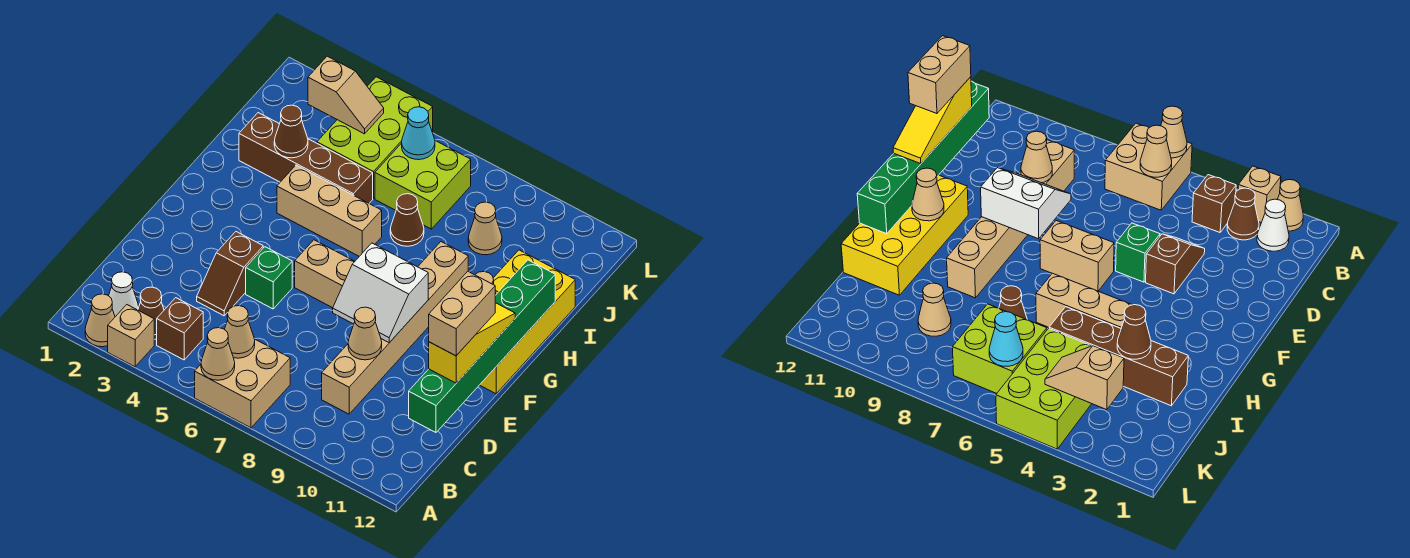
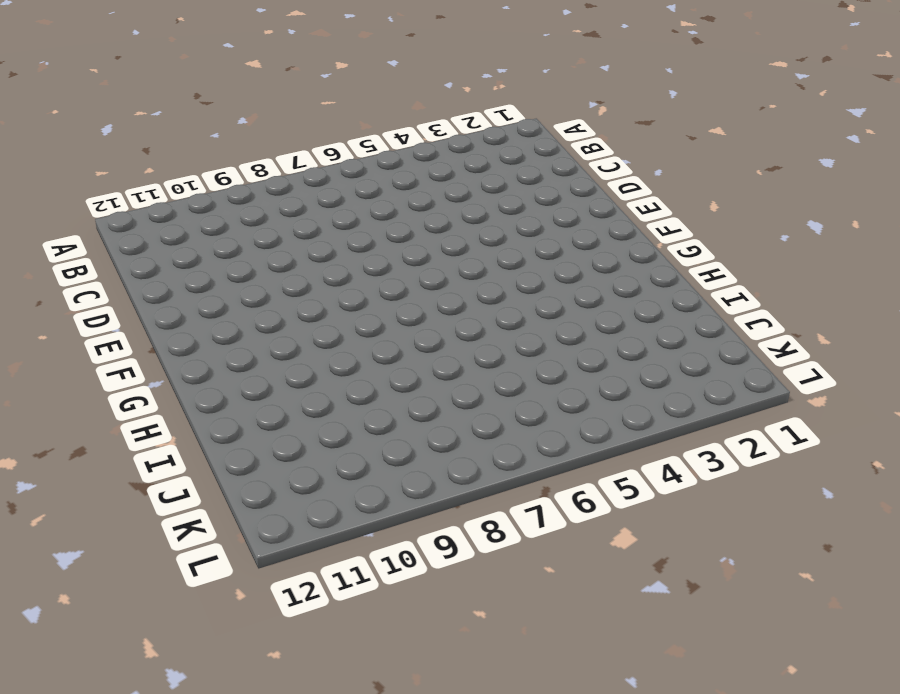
none -> tan cone A2 level 1
none -> tan brick A3 level 1
none -> tan brick A6:B7 level 1

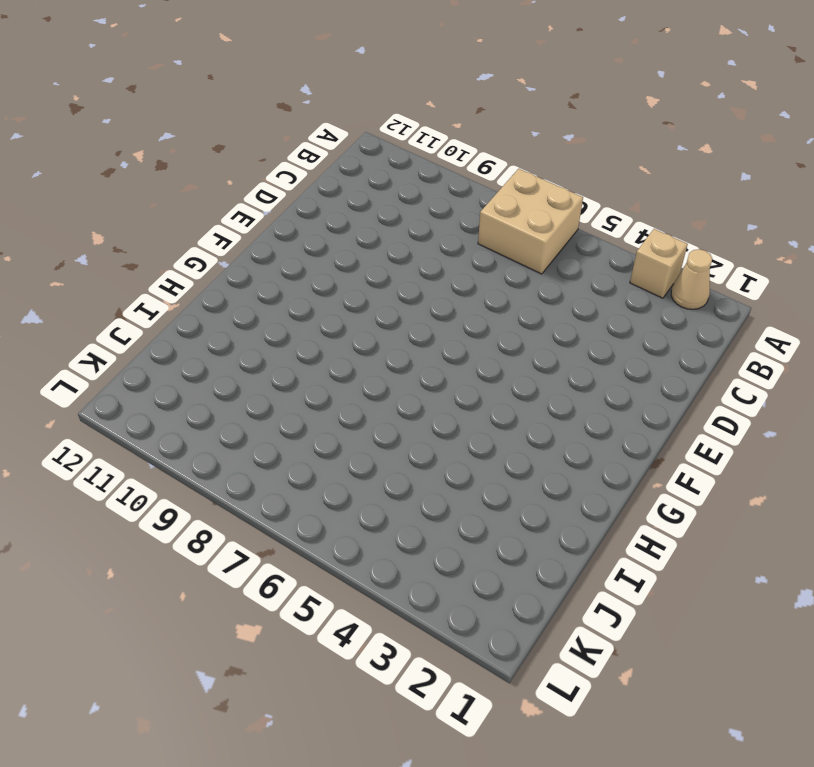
none -> white cone B2 level 1
none -> brown cone B3 level 1
none -> brown brick B4 level 1

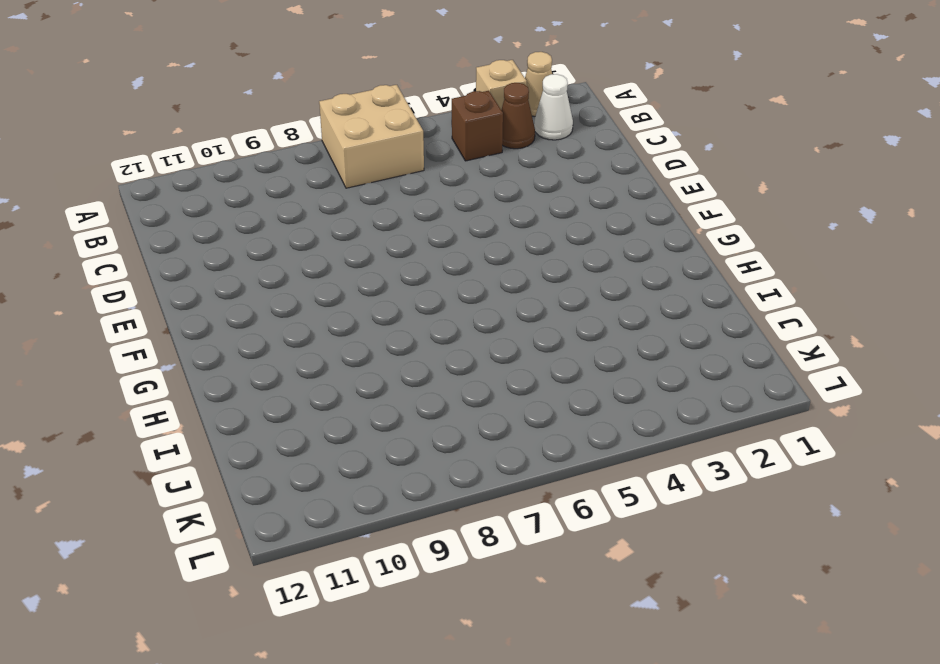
none -> tan brick C9:H9 level 1
none -> brown slope D4:E4 level 1 top E
none -> green brick E5 level 1

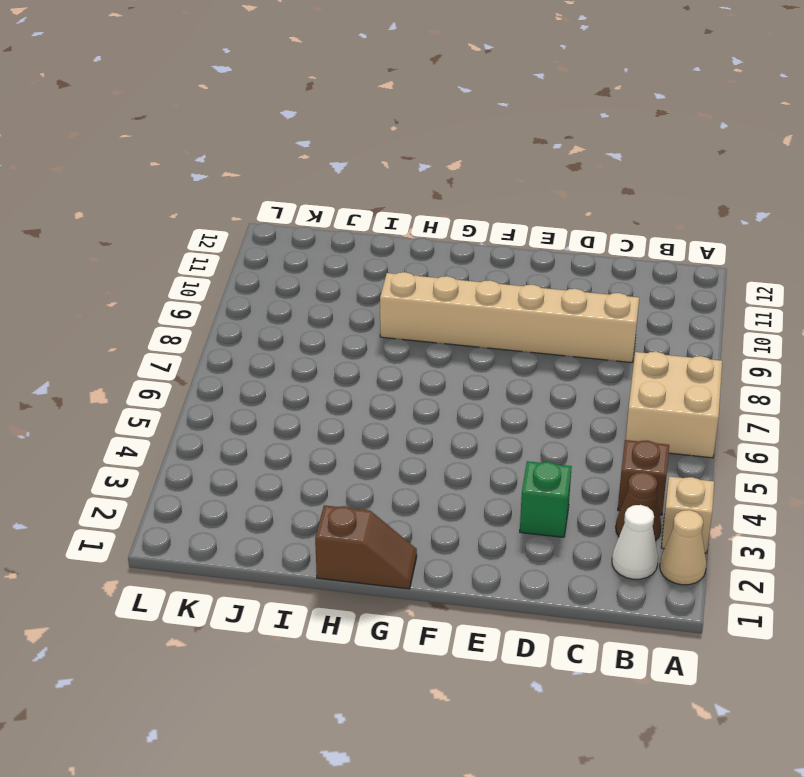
green brick D3 level 1 -> green brick E5 level 1
brown slope G1:H1 level 1 top H -> brown slope D4:E4 level 1 top E
none -> tan brick F6:F7 level 1
none -> yellow brick F11:I12 level 1
none -> tan brick H4:H6 level 1

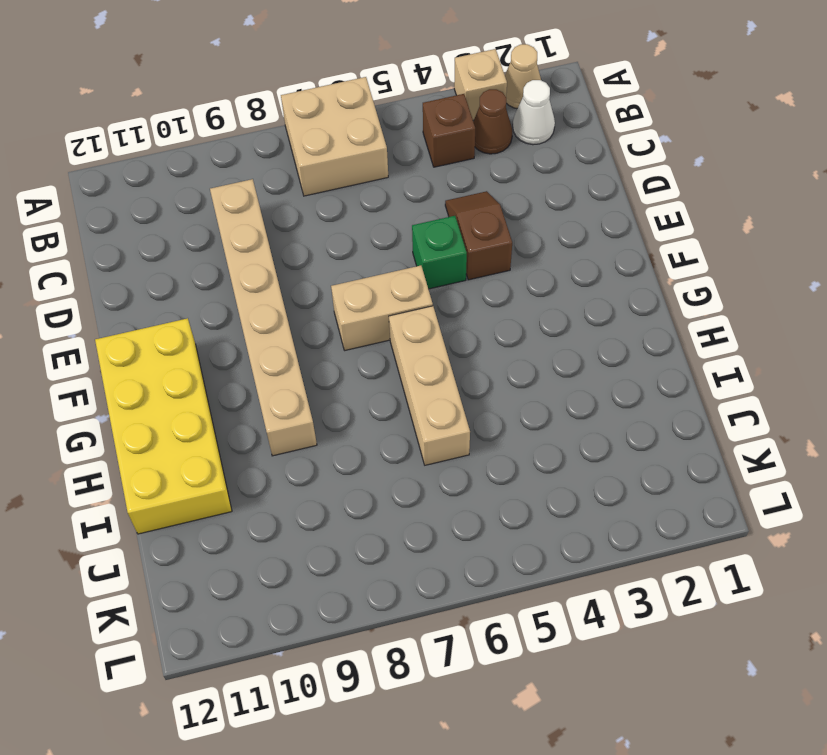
tan brick G6:I6 level 1 -> tan brick H4:H6 level 1
none -> brown brick I2:I5 level 1
none -> brown cone I7 level 1
none -> lime brick J4:L5 level 1

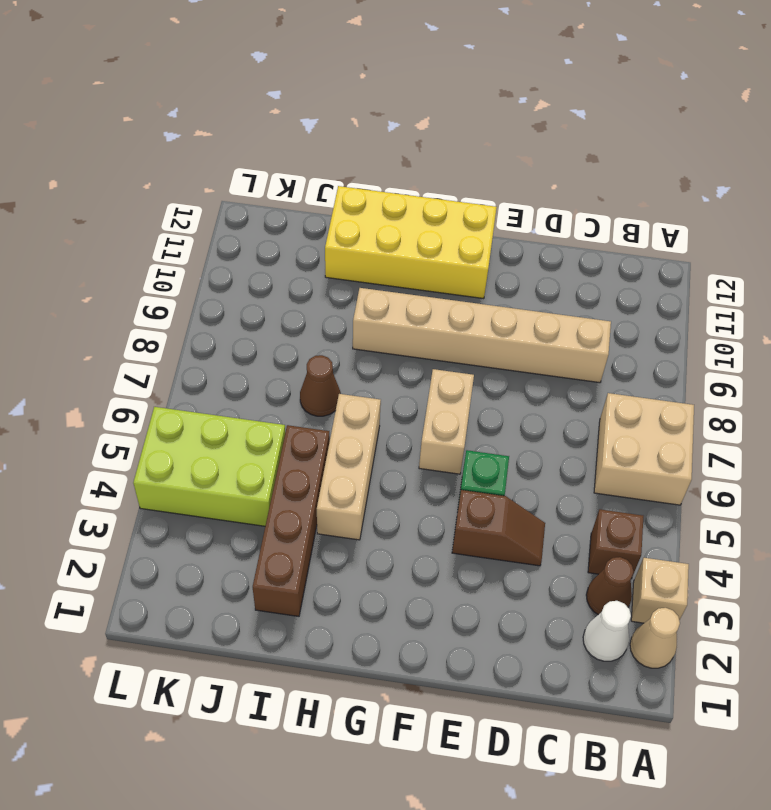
none -> lime brick J6:K7 level 1
none -> tan cone J9 level 1
none -> tan cone A6 level 2

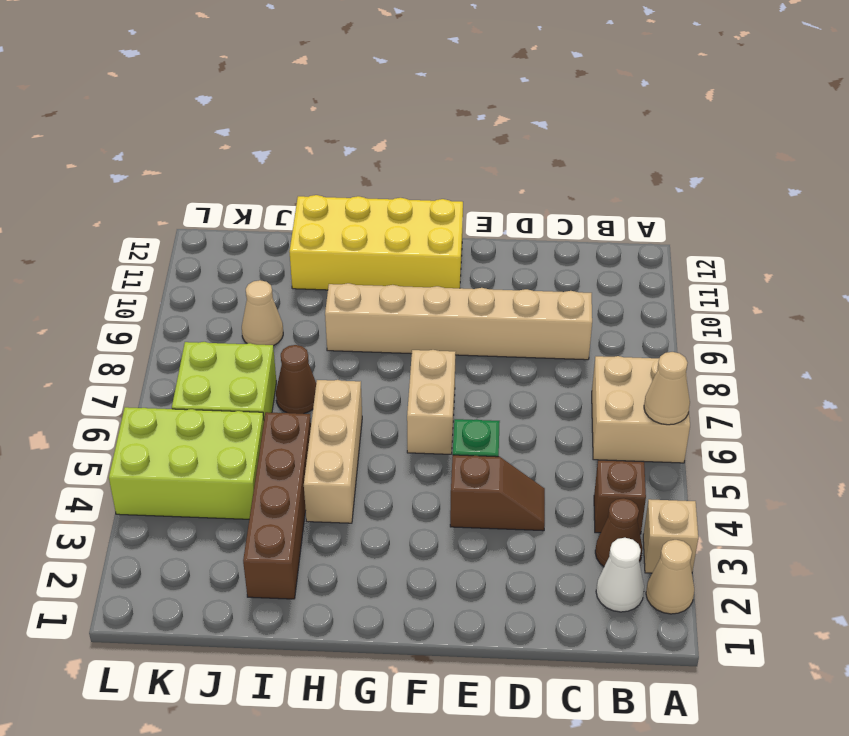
none -> tan cone B6 level 2
none -> green brick C12:H12 level 2
none -> tan cone D9 level 2

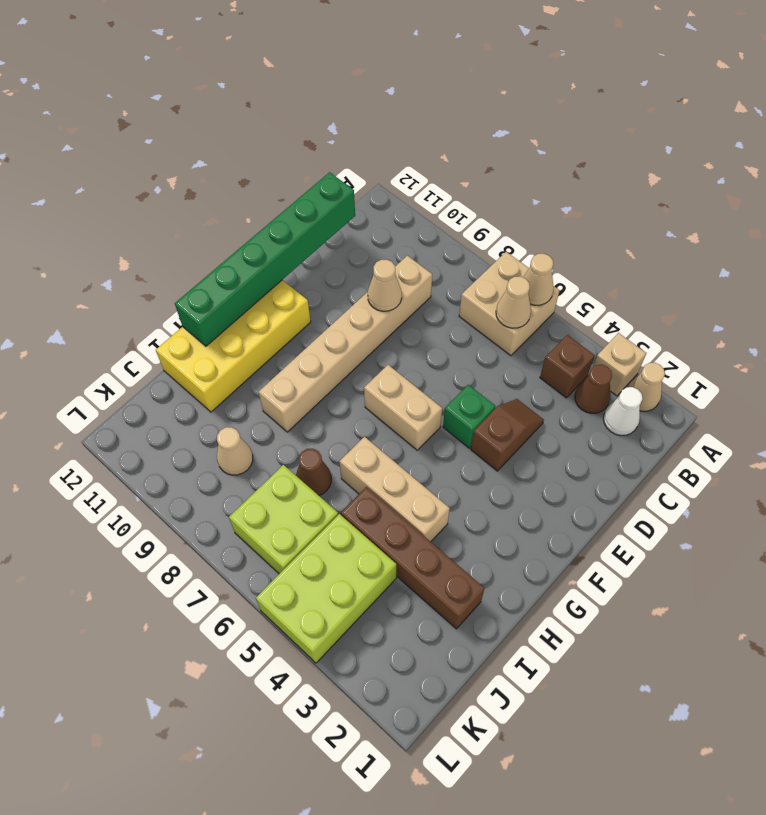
none -> white slope E8:F9 level 2 top F
none -> tan cone G11 level 2
none -> brown cone I3 level 2

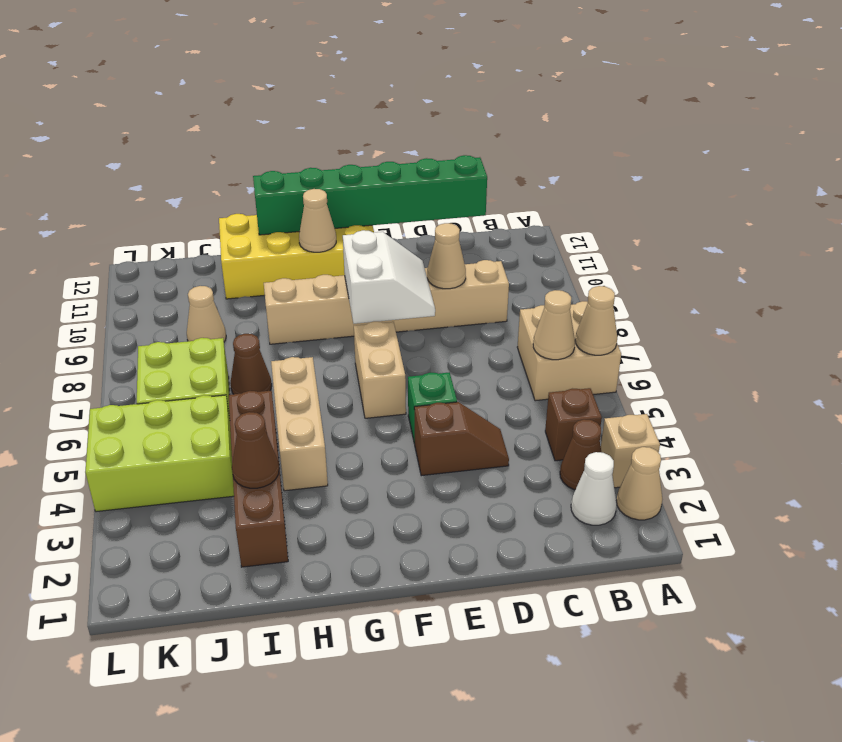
none -> tan slope K3:K4 level 2 top 3
none -> cyan cone K6 level 2
none -> yellow slope D12:F12 level 3 top D

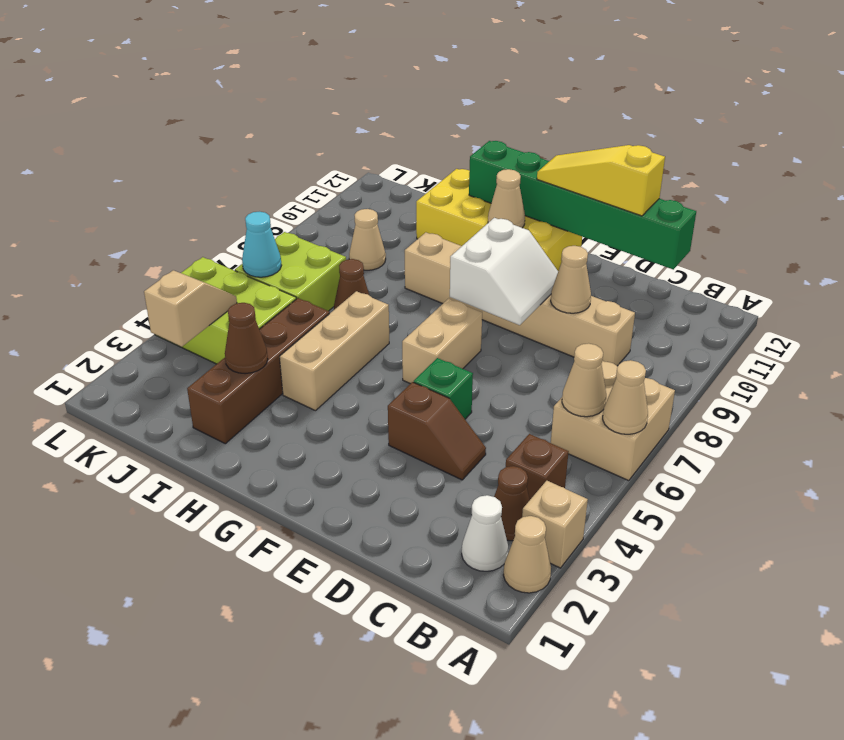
none -> tan brick D12:E12 level 4

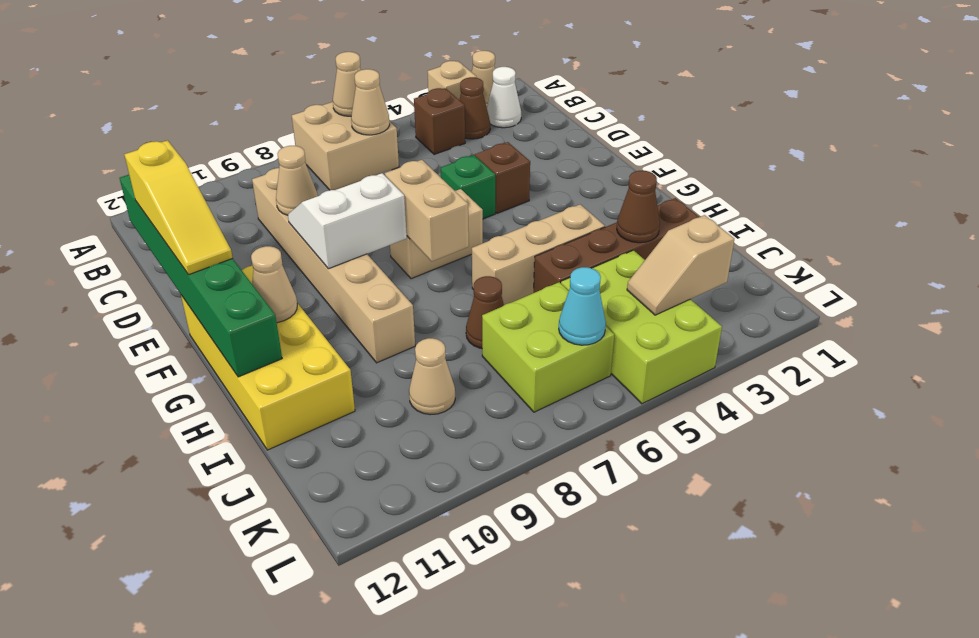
tan brick F7:G7 level 2 -> tan brick D12:E12 level 4

